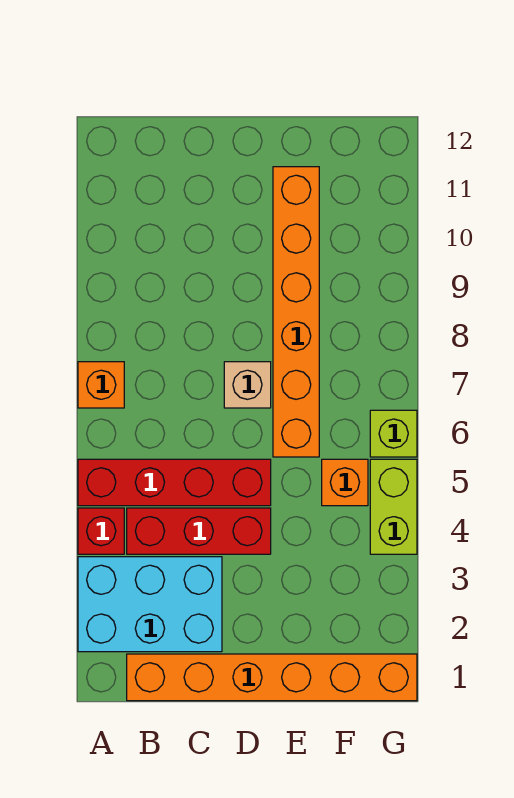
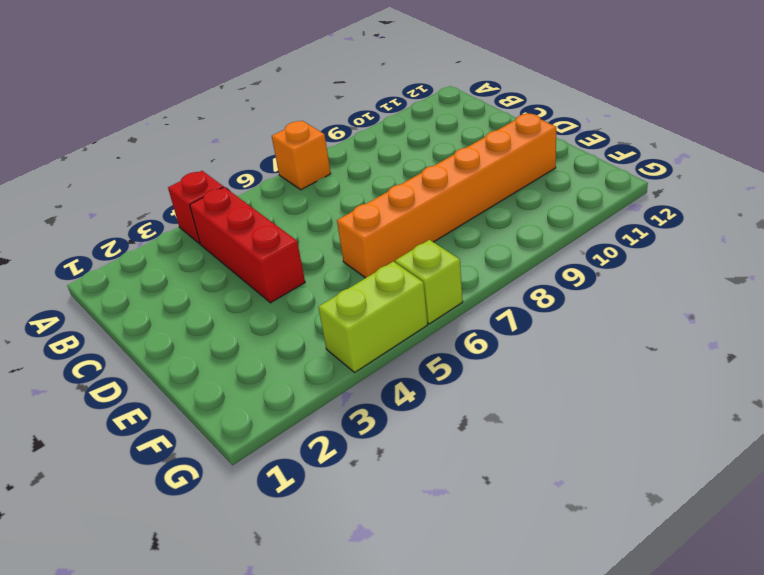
none -> cyan brick A2:C3 level 1
none -> red brick A5:D5 level 1

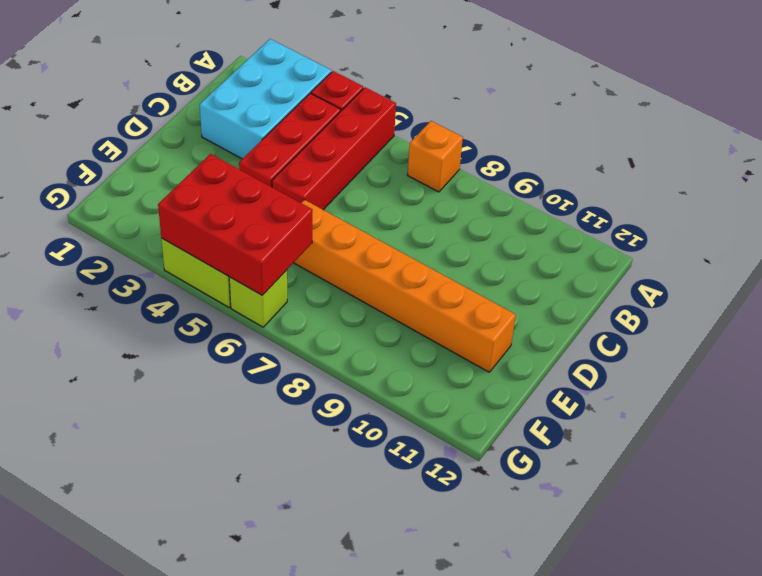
red brick F4:G6 level 2 -> none
none -> orange brick B1:G1 level 1
none -> tan brick D7 level 1

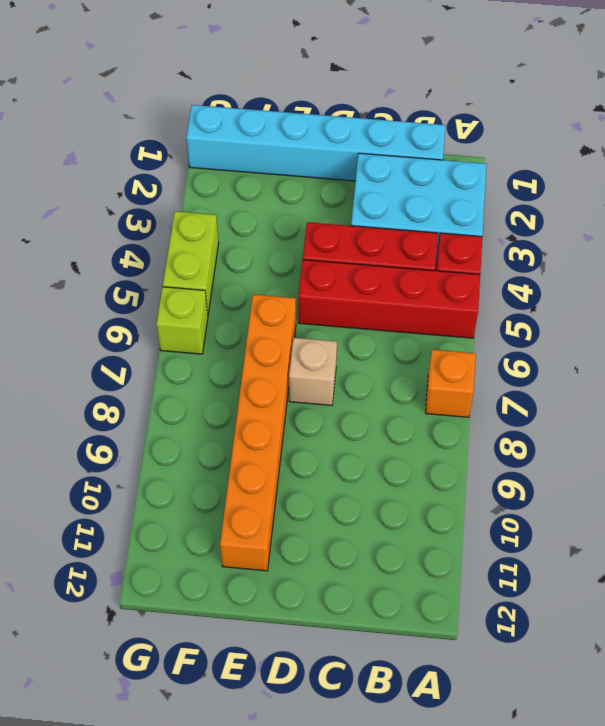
cyan brick B1:G1 level 1 -> orange brick B1:G1 level 1
none -> orange brick F5 level 1

